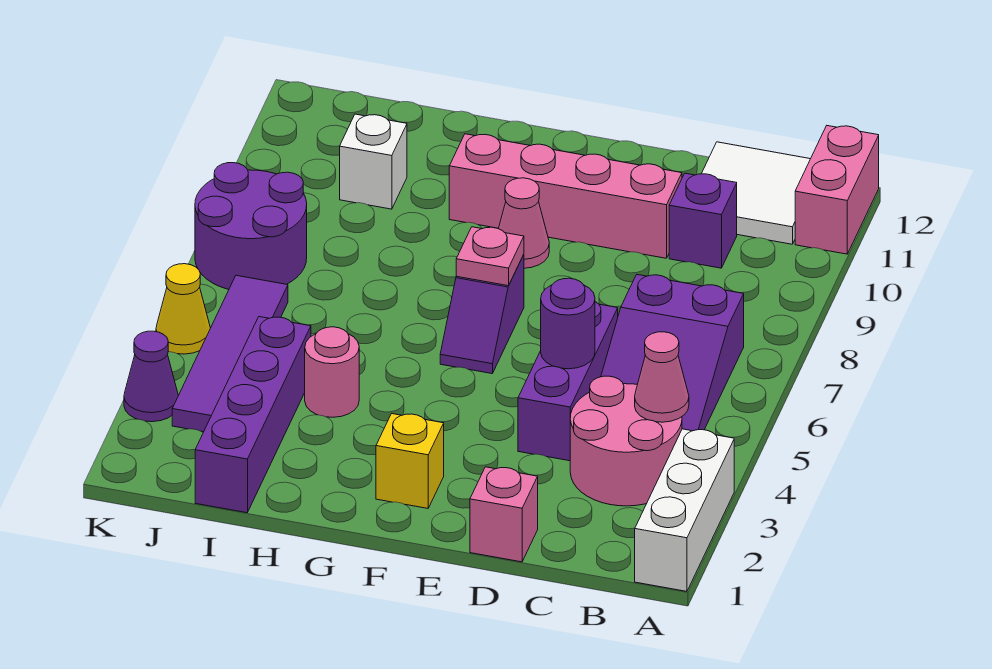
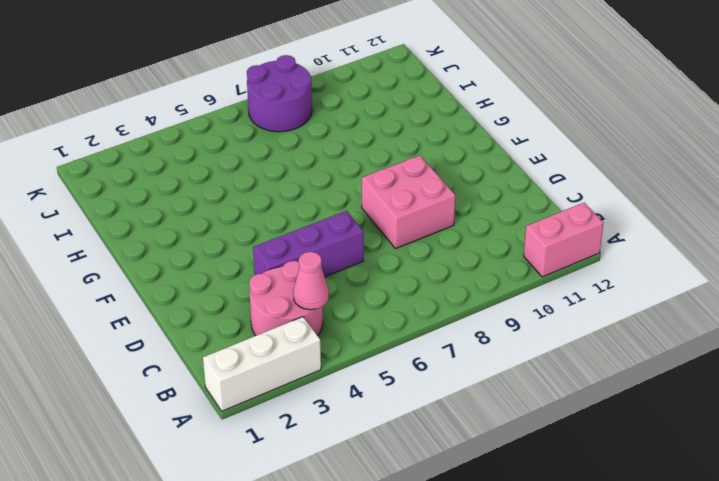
pink brick D8:E9 level 1 -> none
none -> purple slope B5:C7 level 1 top 7
none -> white tile B11:C12 level 1
none -> purple brick C10 level 1

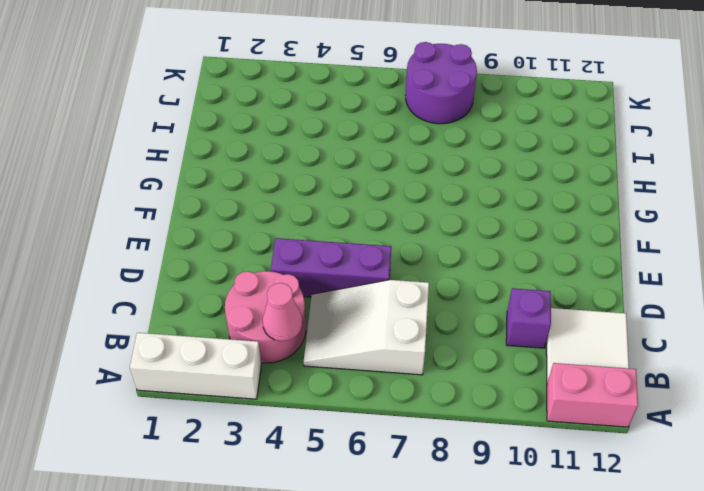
white slope B5:C7 level 1 top 7 -> purple slope B5:C7 level 1 top 7
none -> pink brick D1 level 1
none -> pink brick D10:G10 level 1
none -> yellow brick F2 level 1

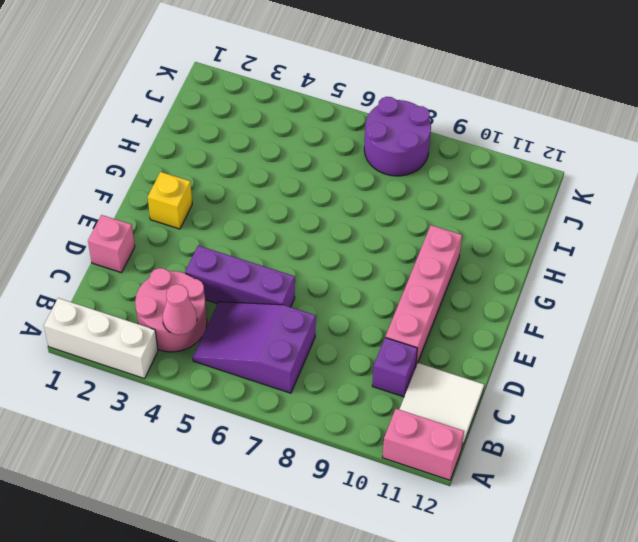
none -> purple slope F6:F7 level 1 top 7
none -> pink cone F9 level 1
none -> pink round brick H4 level 1

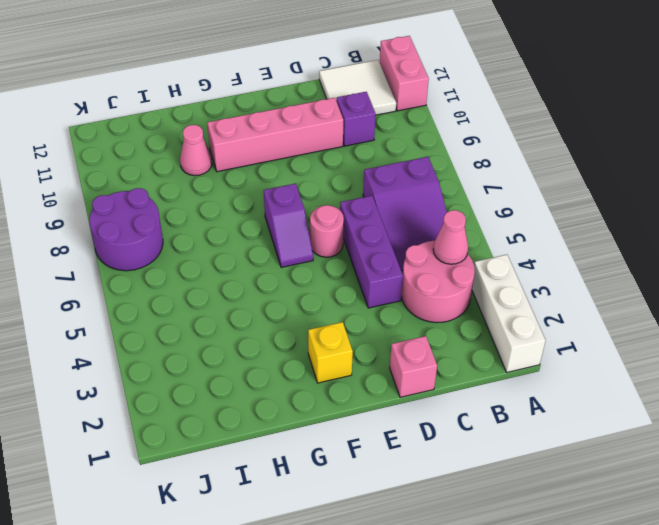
pink round brick E6 level 1 -> pink round brick H4 level 1
pink cone H10 level 1 -> pink cone F9 level 1
none -> purple brick I1:I4 level 1
none -> white brick I10 level 1
none -> purple tile J3:J6 level 1

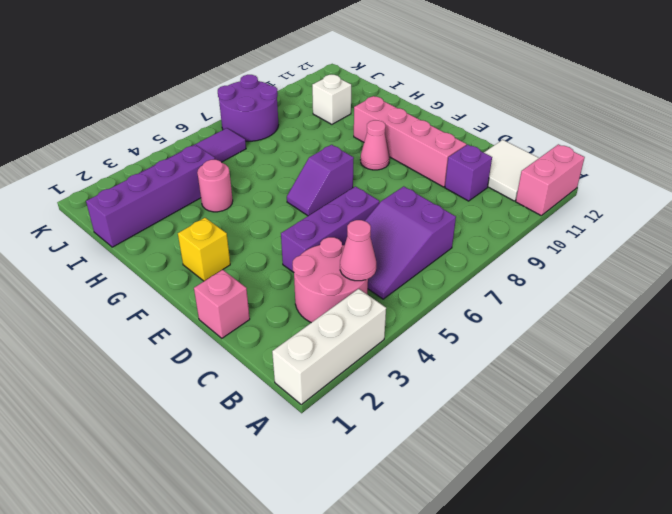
none -> purple cone K3 level 1
none -> yellow cone K5 level 1
none -> purple round brick D5 level 2

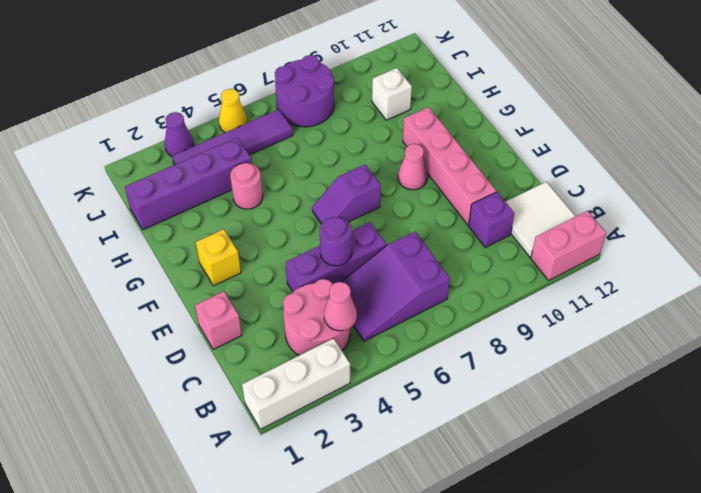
none -> pink plate F7 level 2

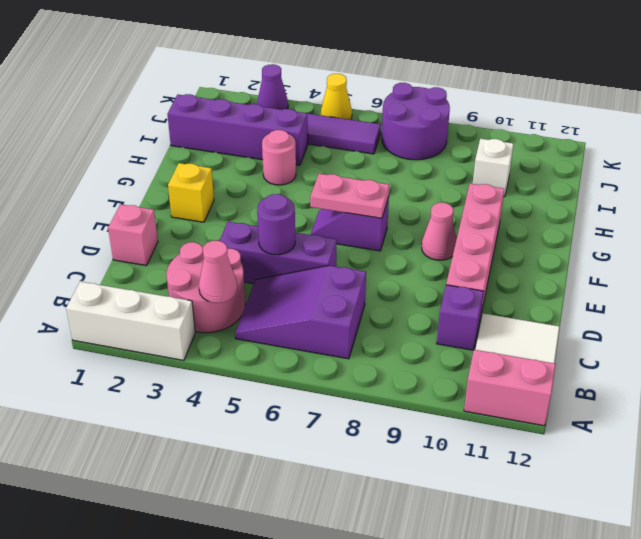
pink plate F6:F7 level 2 -> pink plate F7 level 2

